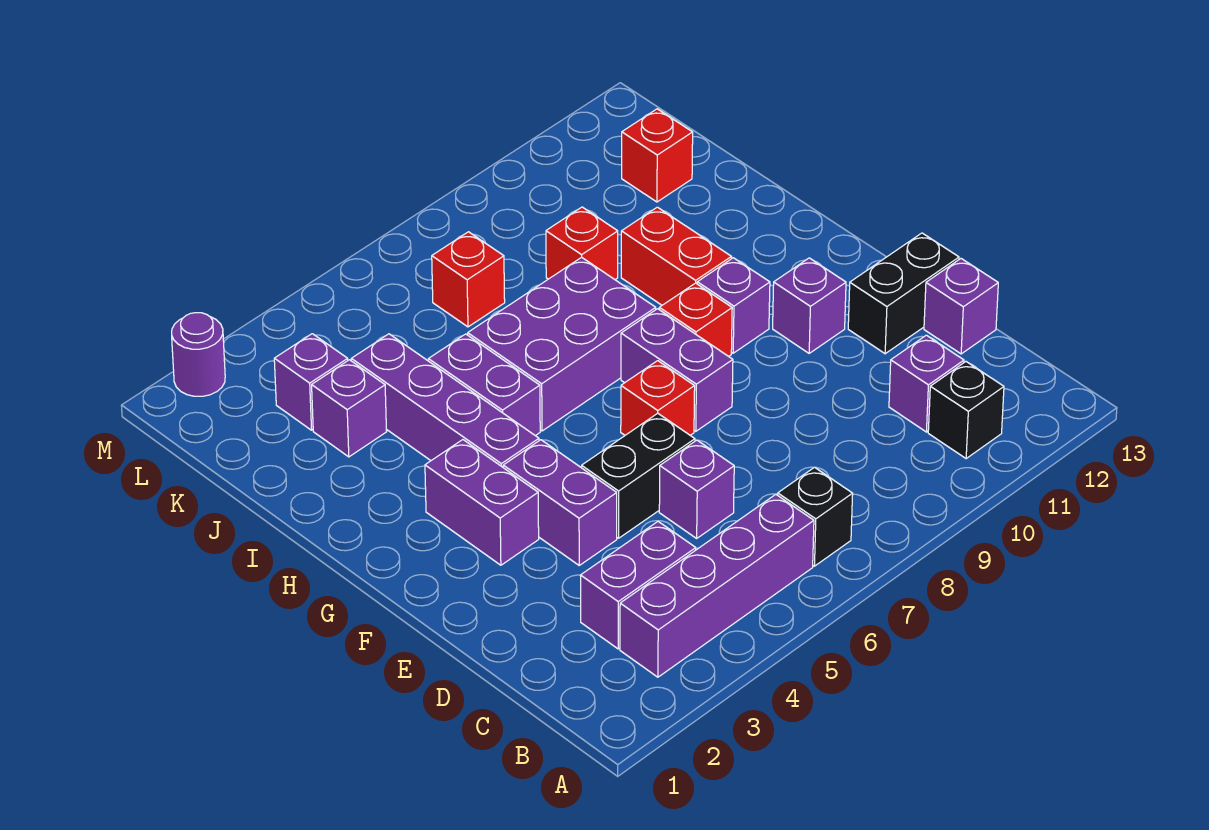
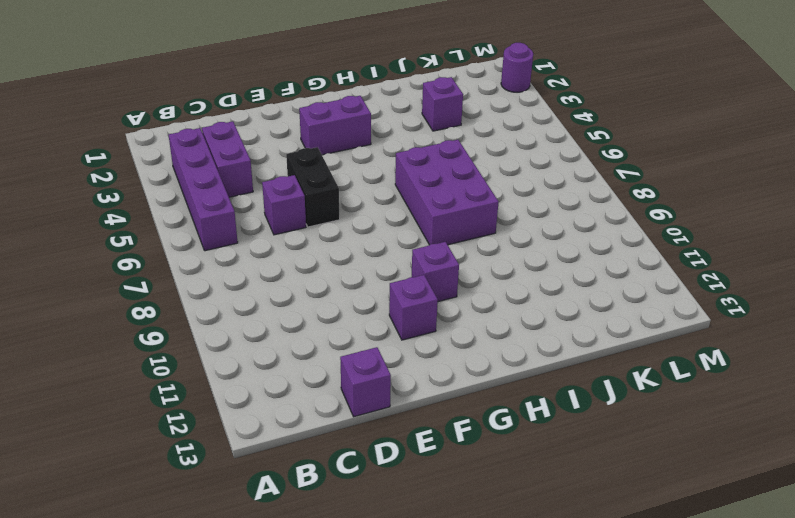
none -> black brick B7 level 1
none -> black brick B11 level 1
none -> purple brick C11 level 1

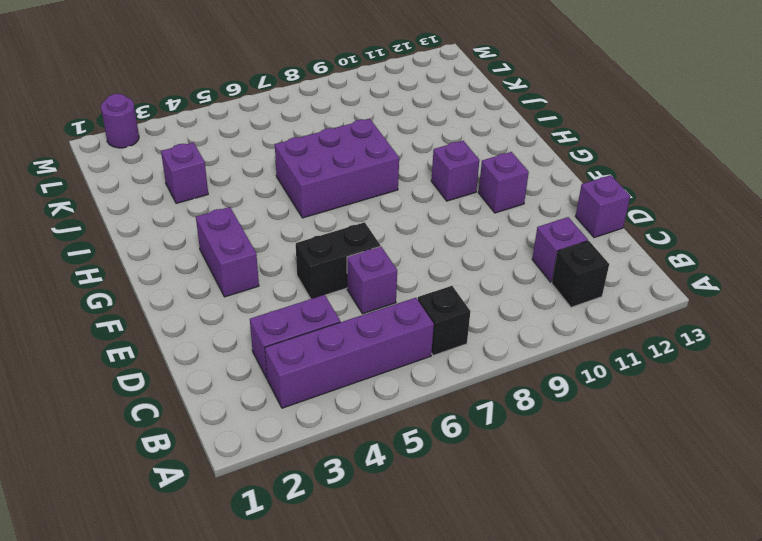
none -> purple brick E4:F4 level 1
none -> black brick E12:E13 level 1
none -> red brick F7 level 1

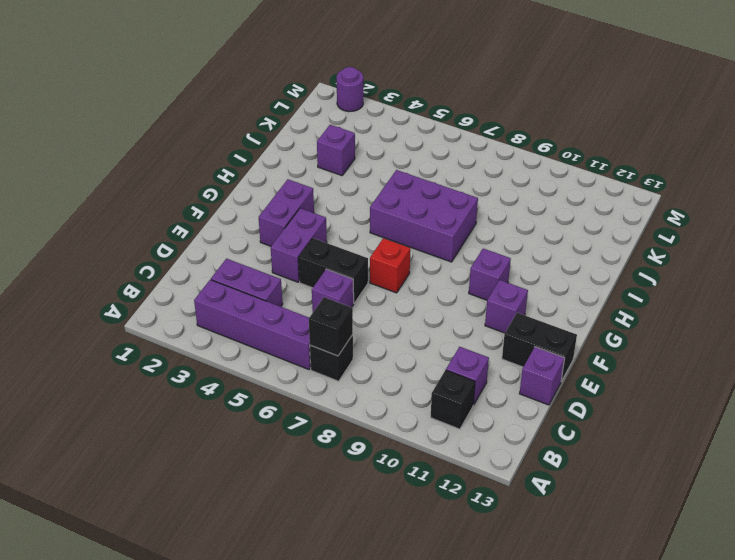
black brick B7 level 2 -> none
none -> purple brick F8:G8 level 1
none -> purple brick G4:J4 level 1
none -> red brick G9 level 1

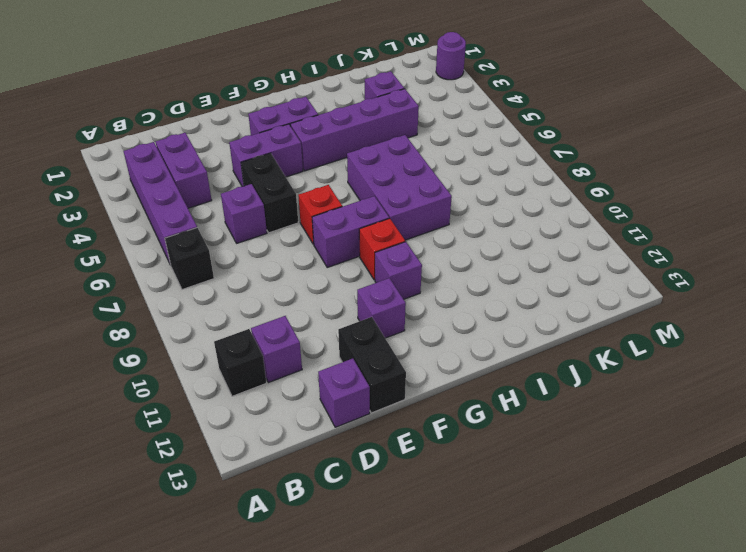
none -> purple brick H5:I5 level 1
none -> red brick H10:I10 level 1
none -> red brick J9 level 1

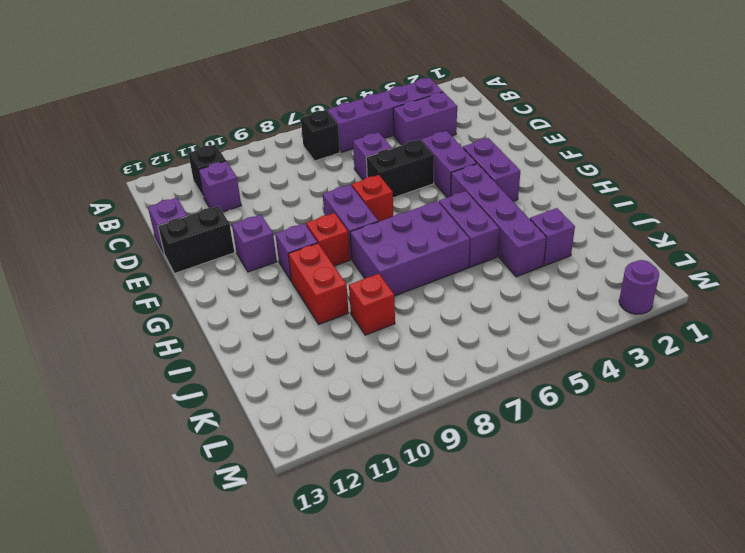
none -> purple brick K3 level 1
none -> red brick K7 level 1
none -> red brick K12 level 1

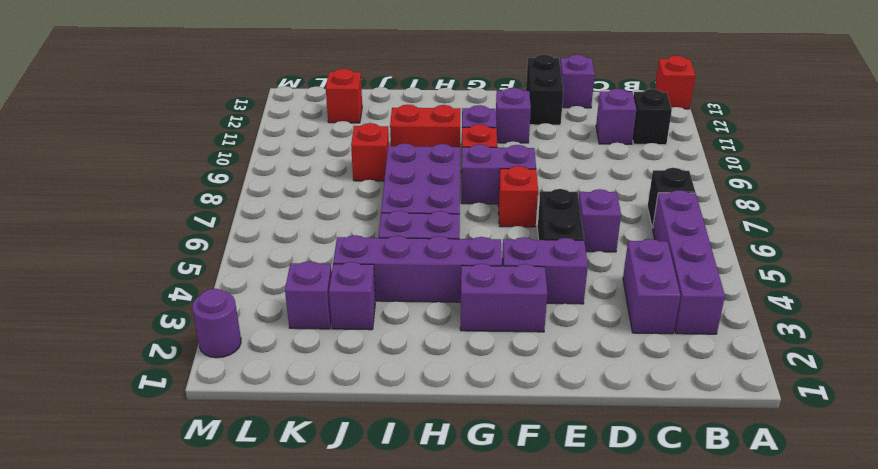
red brick A13 level 1 -> red brick K7 level 1

